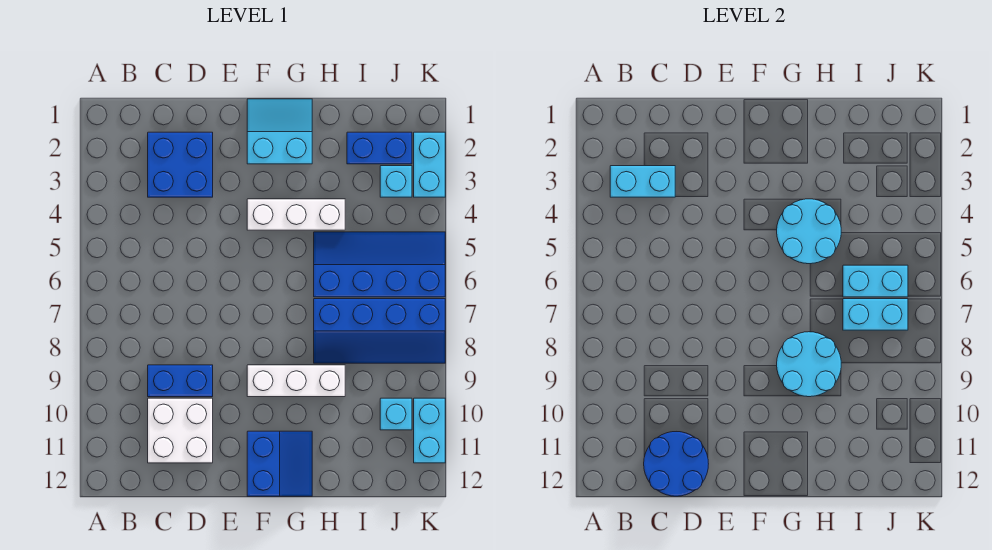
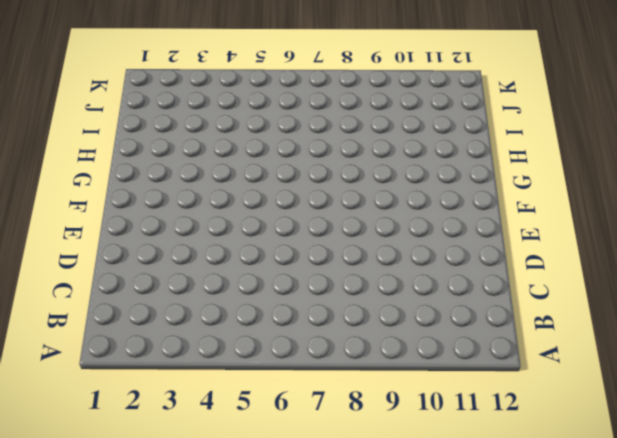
none -> blue brick C2:D3 level 1
none -> blue brick C9:D9 level 1
none -> white brick C10:D11 level 1

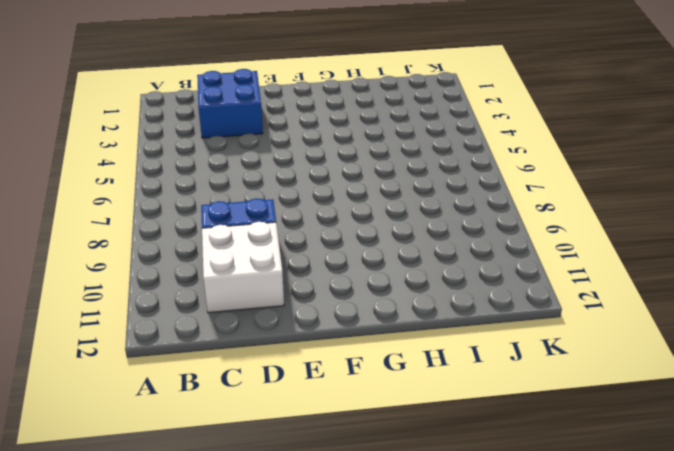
none -> cyan slope F1:G2 level 1 top 2
none -> white brick F4:H4 level 1
none -> white brick F9:H9 level 1

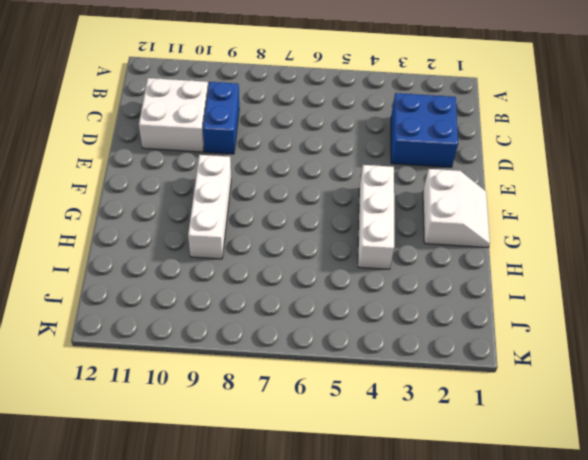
white slope F1:G2 level 1 top 2 -> cyan slope F1:G2 level 1 top 2
none -> blue slope F11:G12 level 1 top F
none -> blue slope H5:K6 level 1 top 6
none -> blue slope H7:K8 level 1 top 7

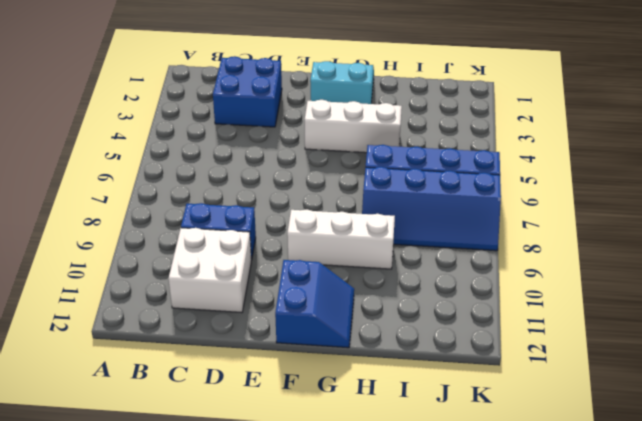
none -> blue brick I2:J2 level 1
none -> cyan brick J3 level 1
none -> cyan brick J10 level 1

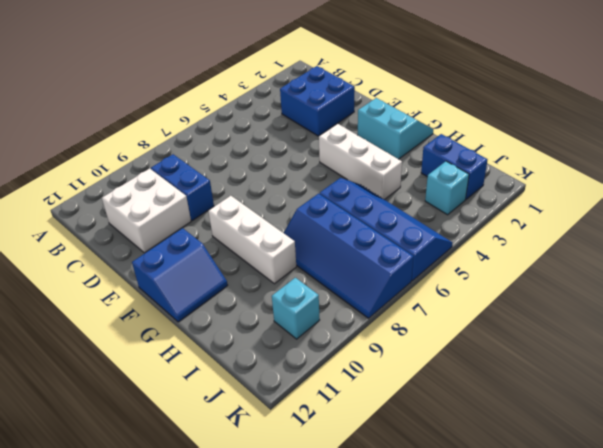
none -> cyan brick K2:K3 level 1
none -> cyan brick K10:K11 level 1
none -> cyan brick B3:C3 level 2

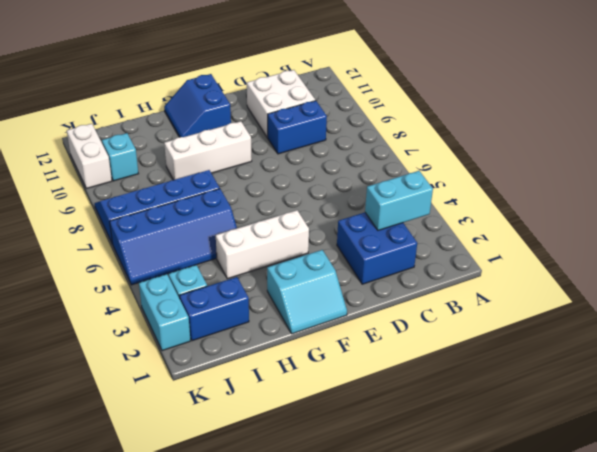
white brick K10:K11 level 1 -> cyan brick K10:K11 level 1
none -> blue round brick C11:D12 level 2
none -> cyan round brick G4:H5 level 2
none -> cyan round brick G8:H9 level 2

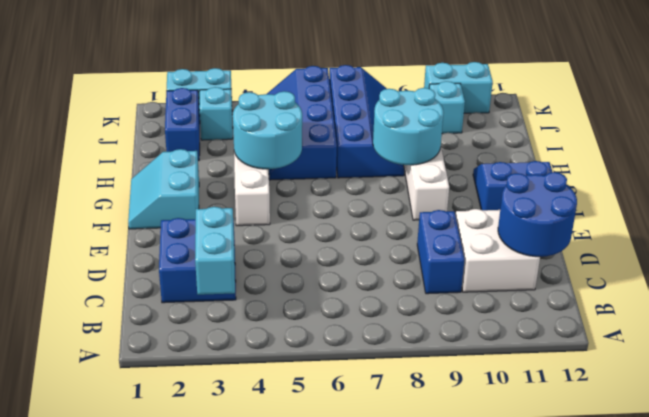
none -> cyan brick I6:J6 level 2
none -> cyan brick I7:J7 level 2

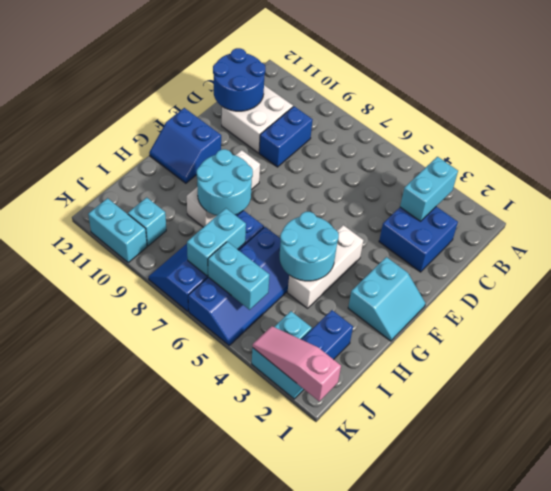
cyan brick J5:J6 level 2 -> cyan brick I6:J6 level 2
pink slope K1:K3 level 2 top 1 -> none

